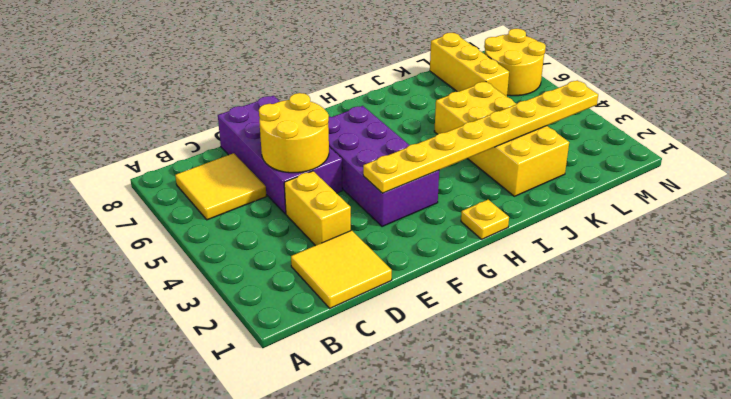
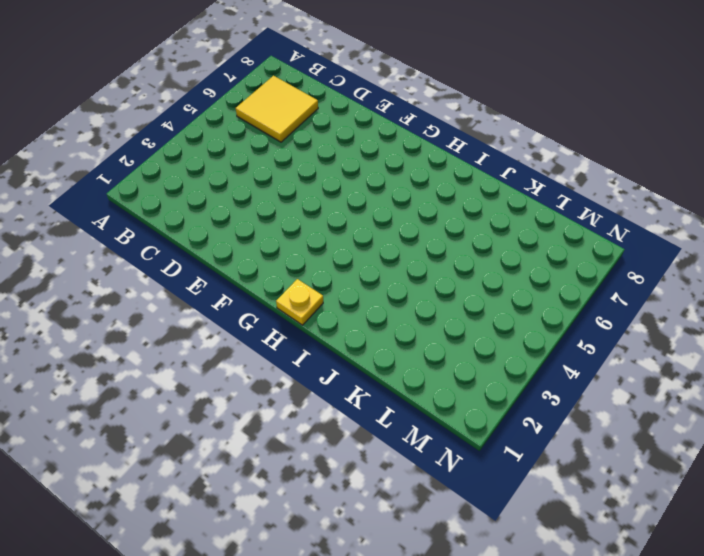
none -> yellow tile C1:D2 level 1
none -> yellow brick D3:D4 level 1

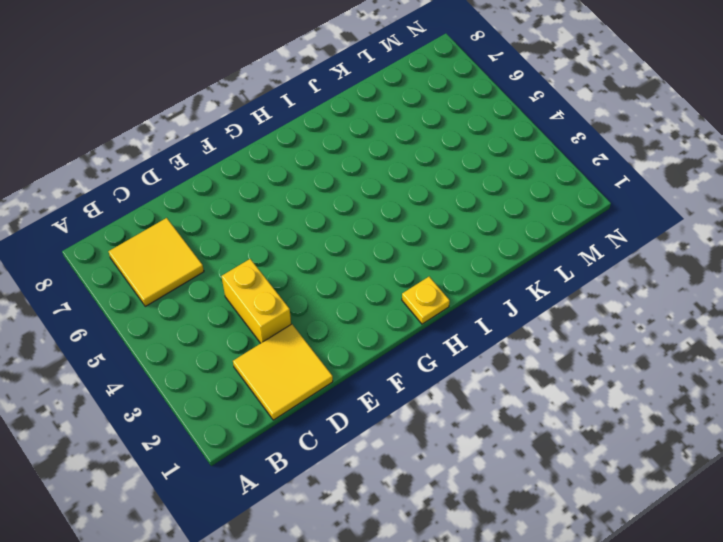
none -> purple brick D5:E8 level 1
none -> purple brick F3:G6 level 1

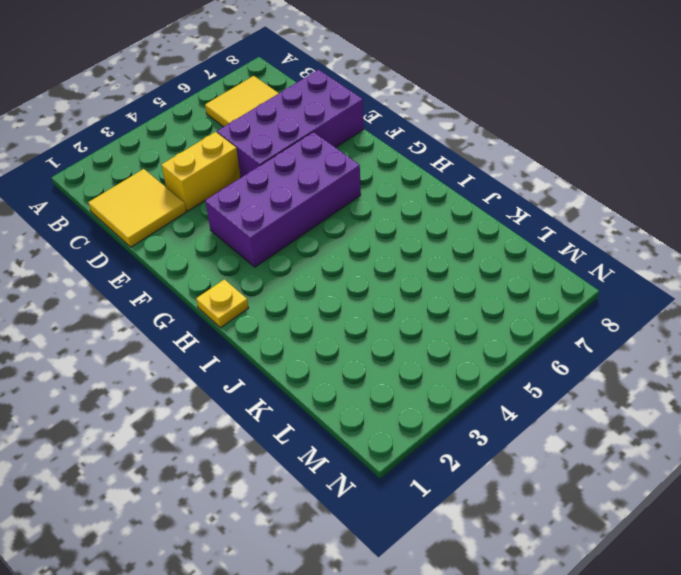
none -> yellow brick J2:K5 level 1
none -> yellow brick L6:L8 level 1

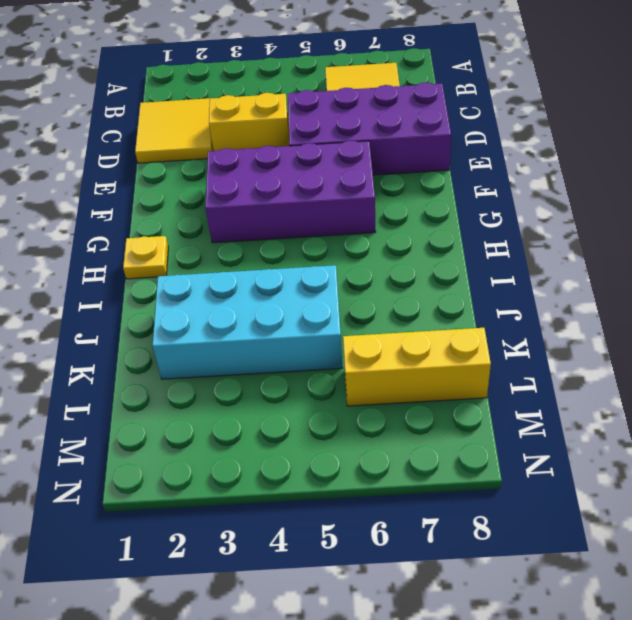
cyan brick J2:K5 level 1 -> yellow brick J2:K5 level 1
none -> yellow round brick M6:N7 level 1
none -> yellow round brick D5:E6 level 2

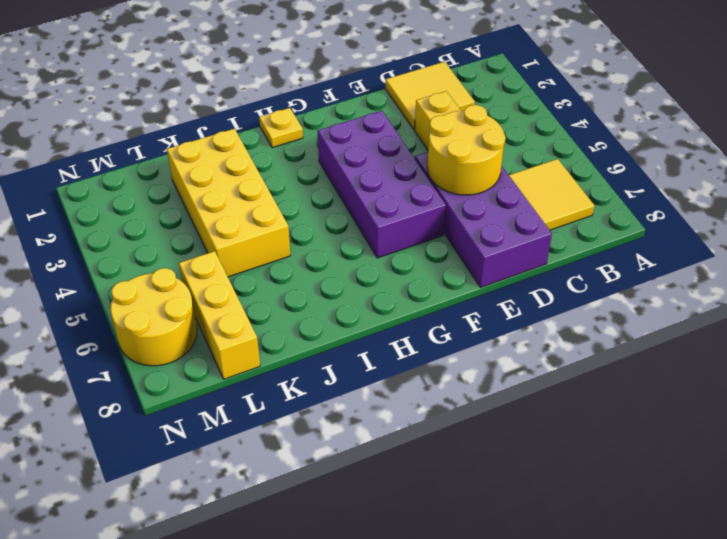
none -> yellow plate F3:M3 level 2

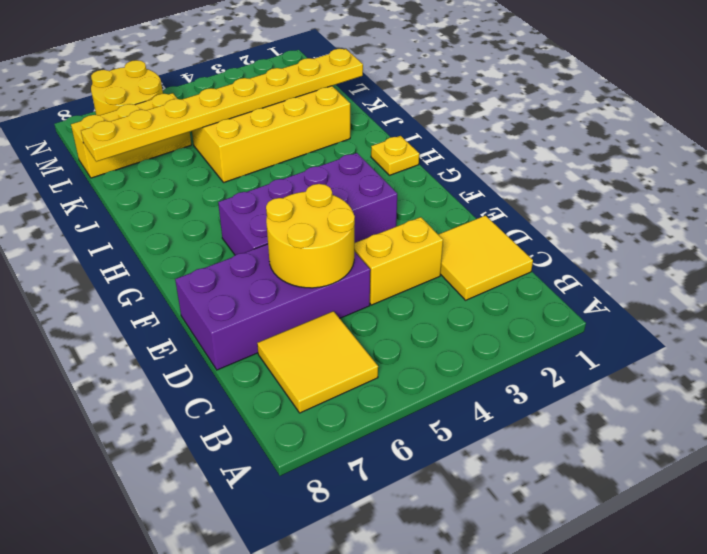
yellow plate K1:K8 level 2 -> yellow plate F3:M3 level 2

